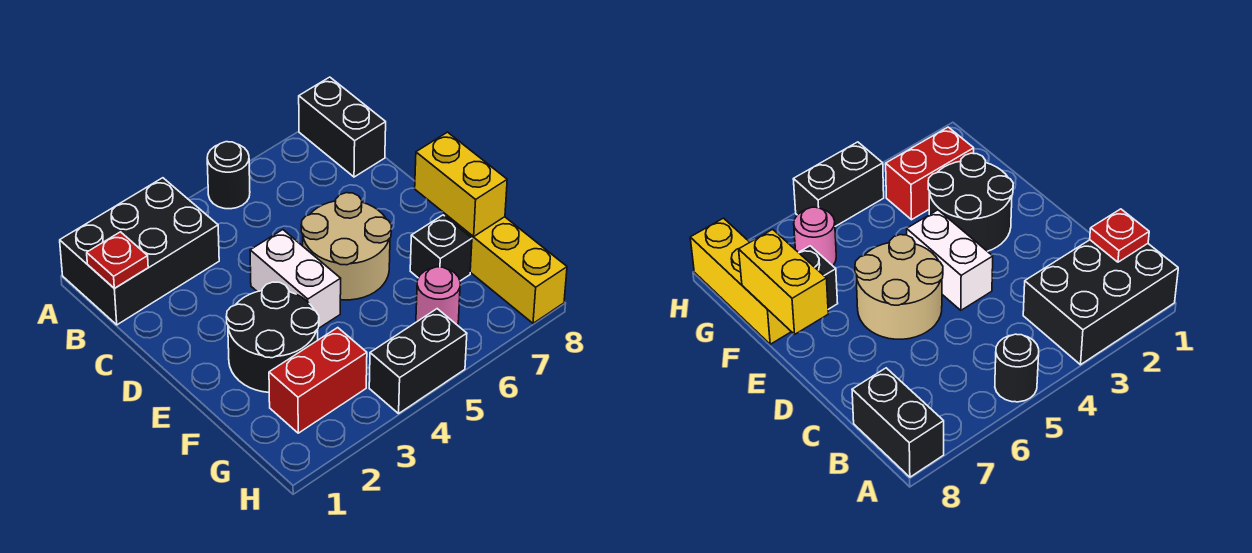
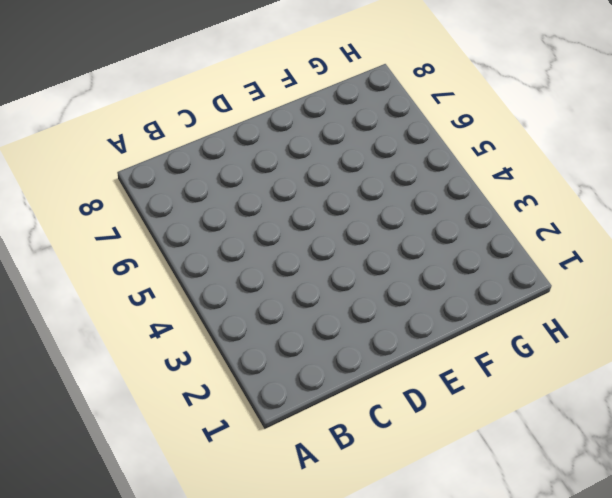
none -> black brick A1:B3 level 1
none -> black round brick A5 level 1
none -> black brick A8:B8 level 1

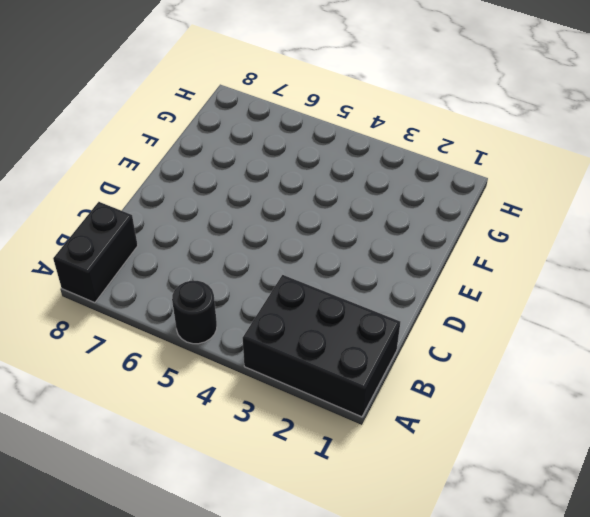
none -> white brick D4:E4 level 1
none -> tan round brick D5:E6 level 1
none -> black round brick E2:F3 level 1

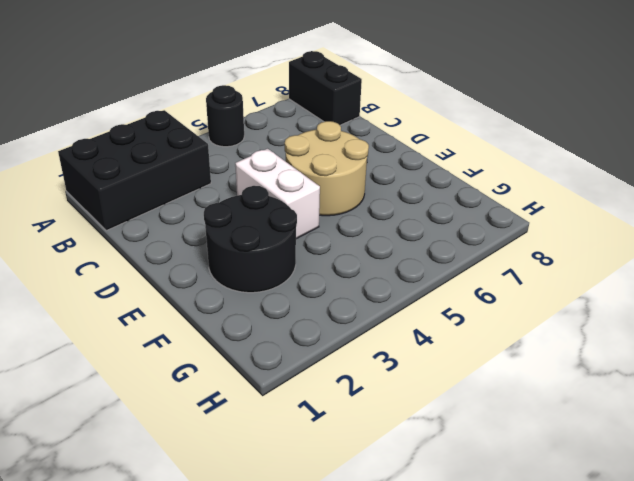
none -> black brick F7 level 1
none -> yellow brick F8:H8 level 1
none -> red brick G2:G3 level 1

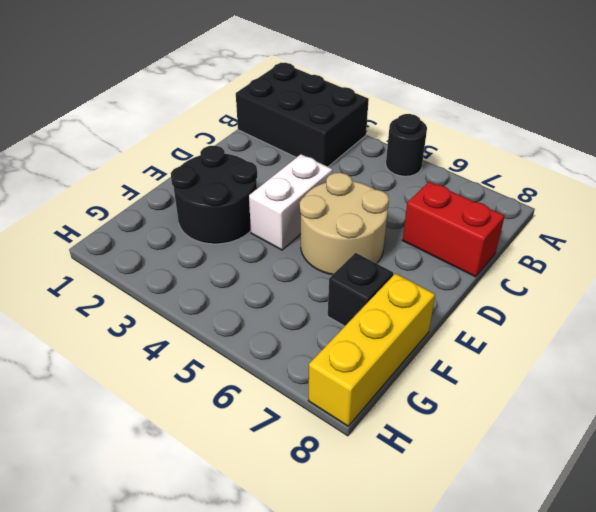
red brick C7:C8 level 1 -> red brick G2:G3 level 1
none -> black brick A8:B8 level 1
none -> pink round brick G6 level 1
none -> black brick H4:H5 level 1

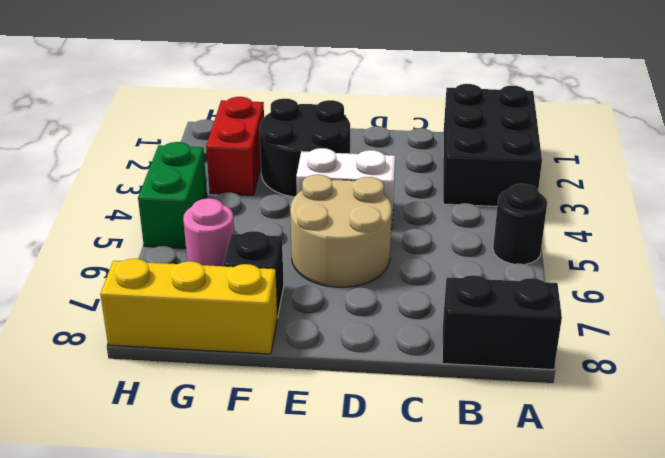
green brick H4:H5 level 1 -> black brick H4:H5 level 1
none -> red plate B1 level 2
none -> yellow brick E8:F8 level 2

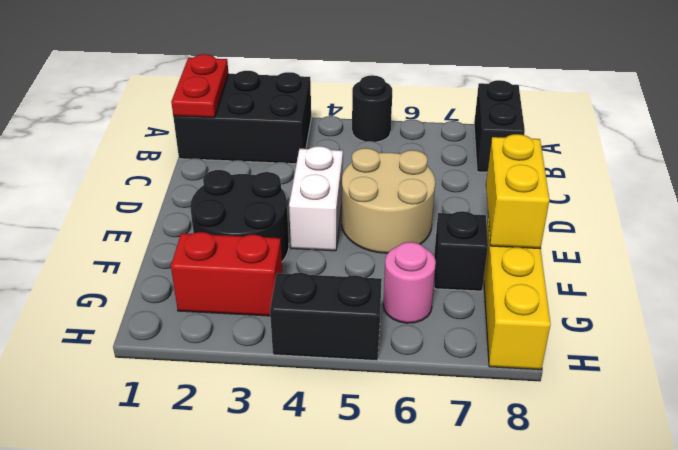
red plate A1:B1 level 2 -> red plate B1 level 2

